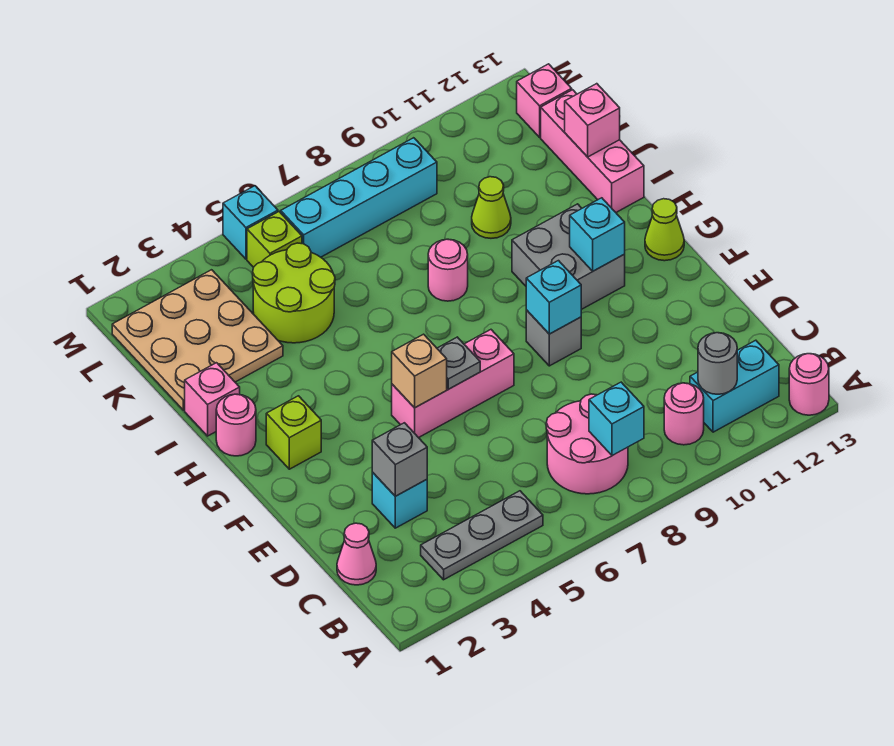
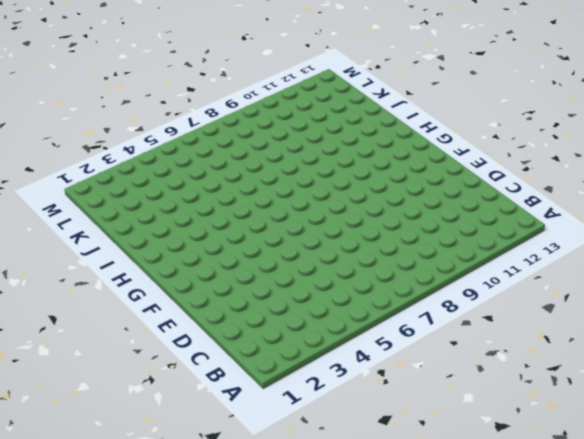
none -> pink round brick A13 level 1
none -> grey plate B3:B5 level 1
none -> pink round brick B7:C8 level 1
none -> pink round brick B10 level 1

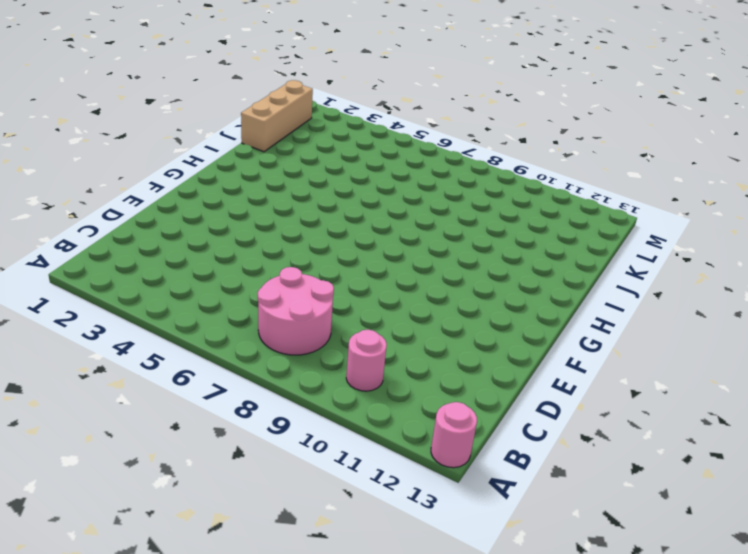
tan brick J1:L1 level 1 -> tan plate J1:L3 level 1
none -> grey plate B3:B5 level 1
none -> cyan brick B11:B12 level 1
none -> pink cone C1 level 1
none -> cyan brick D3 level 1

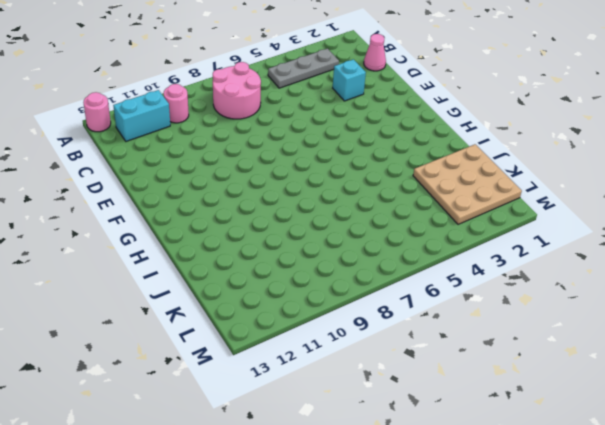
none -> pink brick F5:F7 level 1
none -> grey brick F9 level 1
none -> lime brick G2 level 1
none -> grey brick G10:H11 level 1

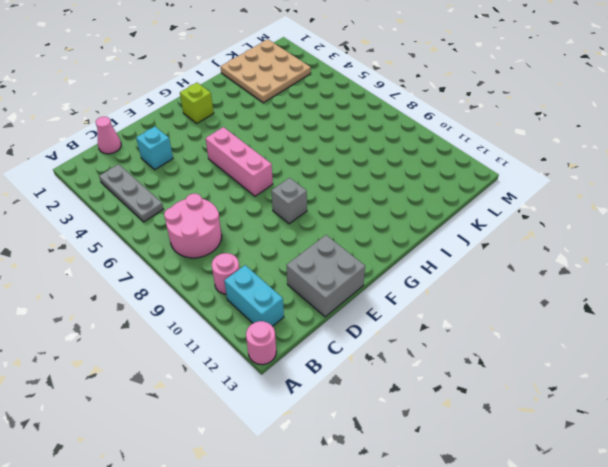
grey brick D12:E13 level 1 -> grey brick G10:H11 level 1
none -> lime cone G13 level 1
none -> pink round brick H1 level 1
none -> pink brick I1 level 1
none -> pink round brick I8 level 1

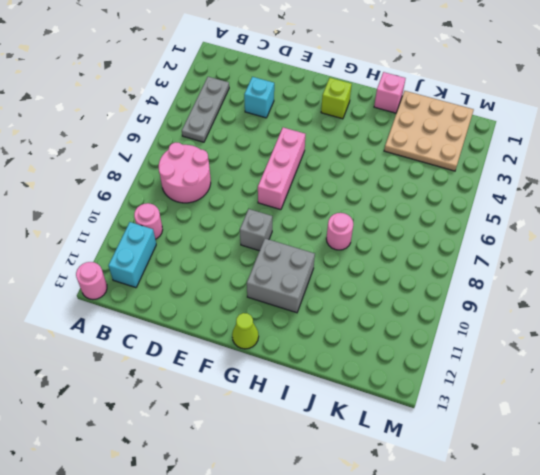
none -> pink cone C1 level 1
none -> pink round brick H1 level 1
none -> pink brick I13:K13 level 1
none -> lime round brick J4:K5 level 1

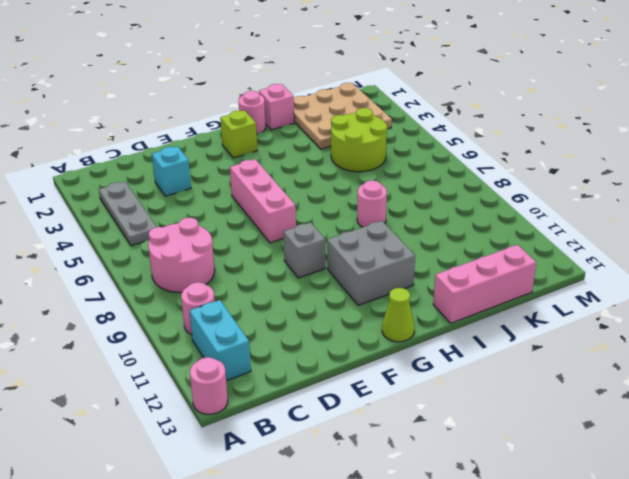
none -> pink cone C1 level 1
none -> lime cone J10 level 1
none -> lime brick L5 level 1
none -> cyan brick L6:L9 level 1

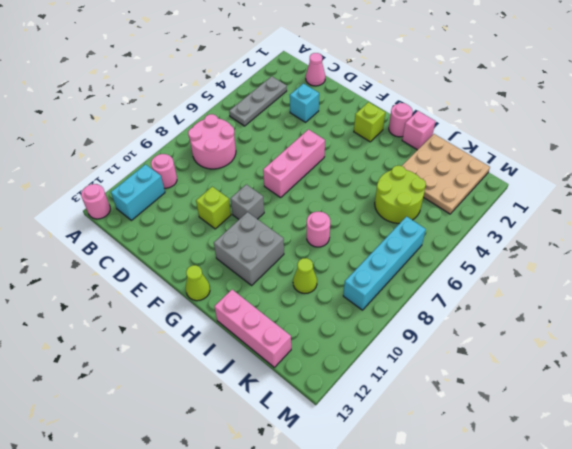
lime brick E10 level 1 -> lime brick L5 level 1
none -> pink brick L13 level 1
none -> cyan brick M5 level 1
none -> cyan brick B8 level 2
none -> grey round brick B11 level 2

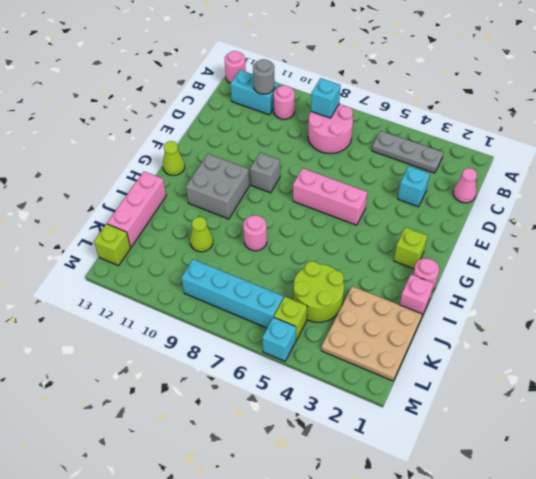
lime brick L13 level 1 -> pink brick L13 level 1
none -> grey brick D3 level 2
none -> tan brick F5 level 2
none -> grey plate F6 level 2
none -> cyan brick F9 level 2

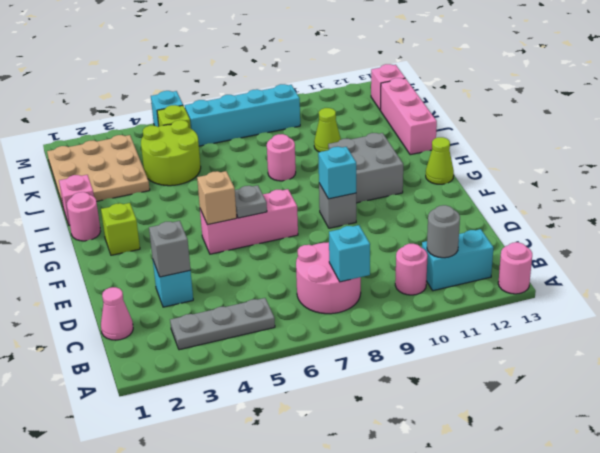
none -> cyan brick G11 level 2
none -> pink brick J13 level 2

